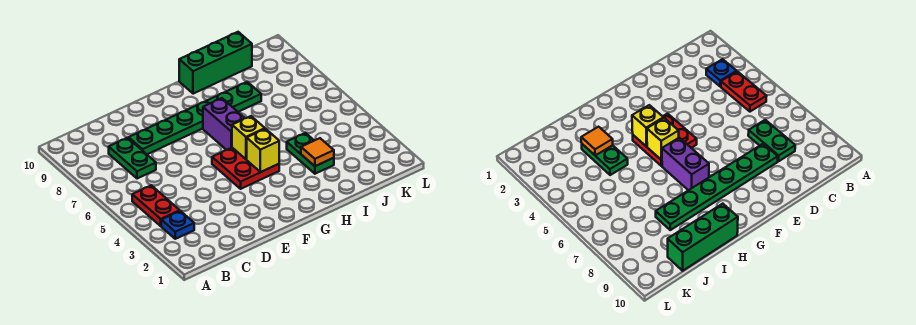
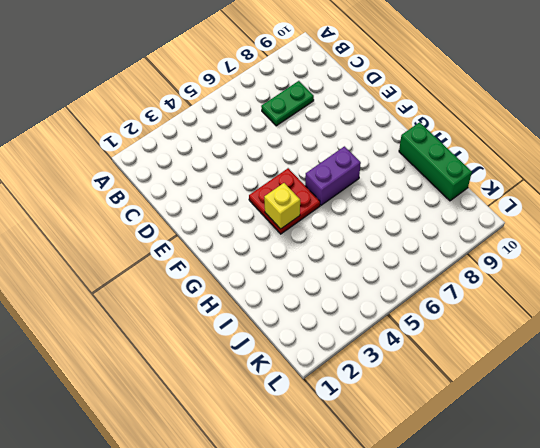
none -> blue plate B3 level 1
none -> red plate B4:B5 level 1

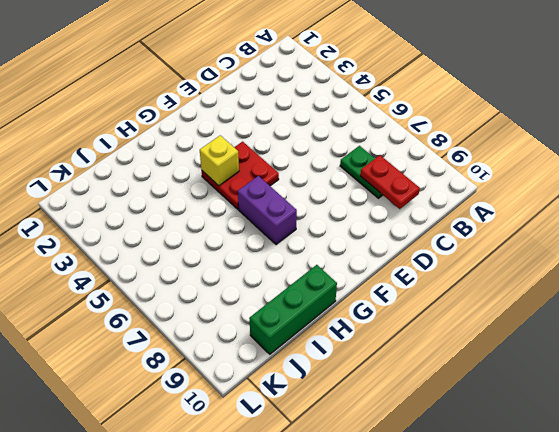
red plate C8:C9 level 2 -> red plate B4:B5 level 1
none -> blue plate B3 level 1
none -> green plate D8:I8 level 1

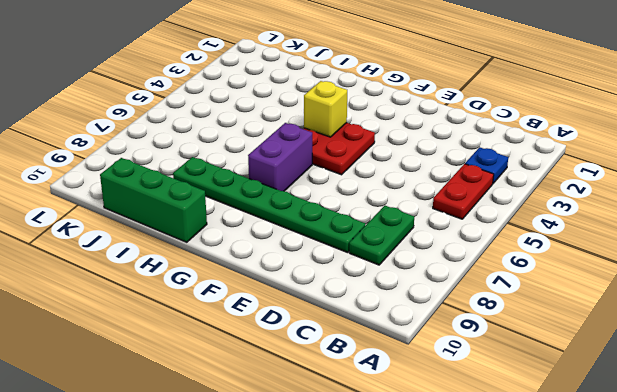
none -> green plate I3:I4 level 1
none -> yellow brick G5 level 2

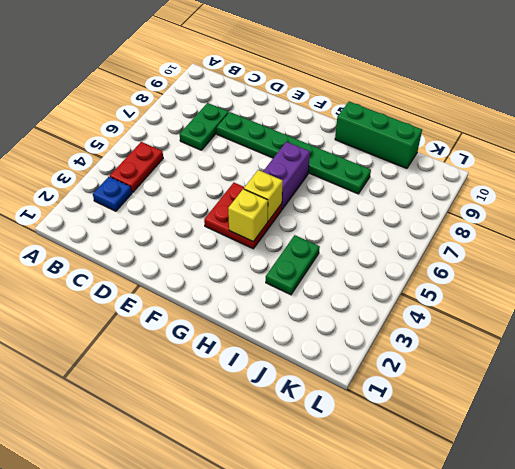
none -> orange tile I3 level 2

